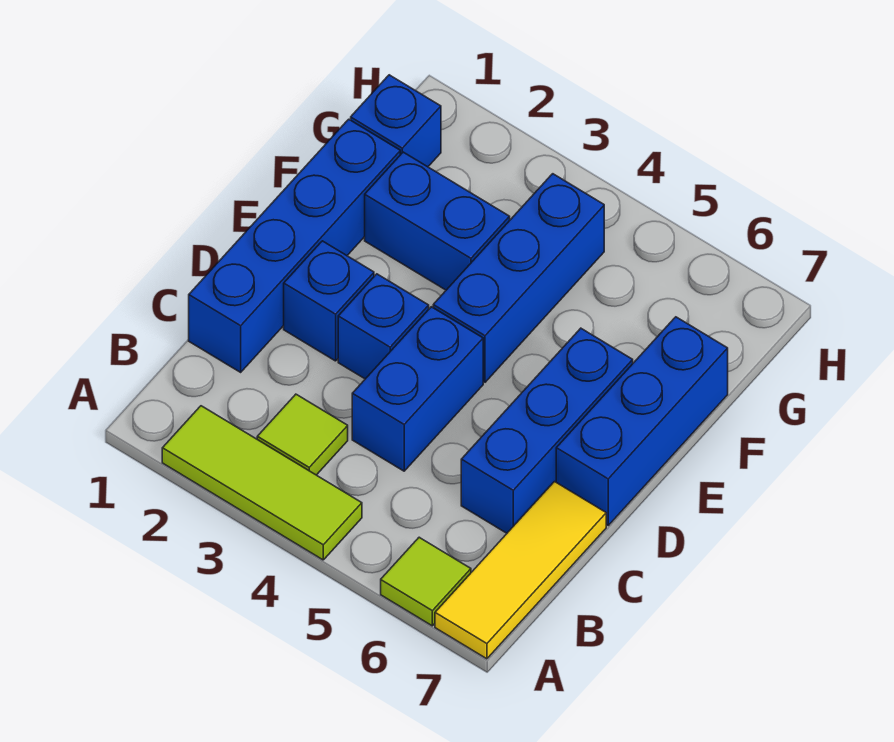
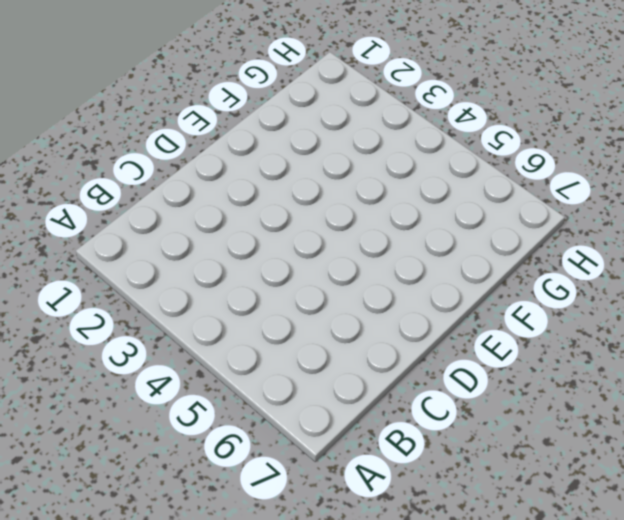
none -> lime tile A2:A4 level 1
none -> lime tile A6 level 1
none -> yellow tile A7:C7 level 1

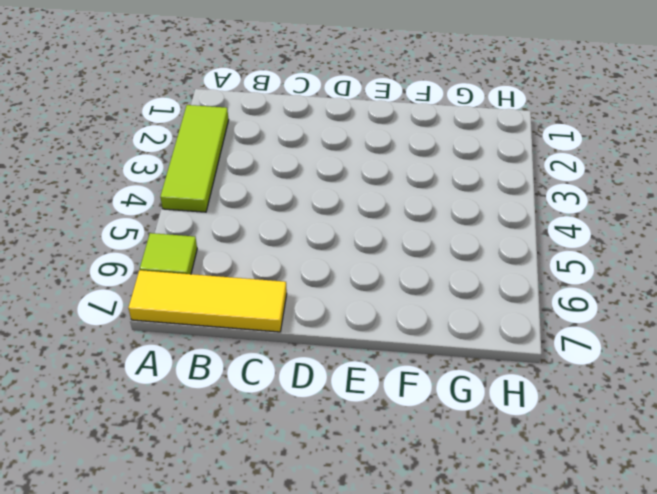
none -> lime tile B3 level 1
none -> blue brick C1:F1 level 1
none -> blue brick C4:D4 level 1

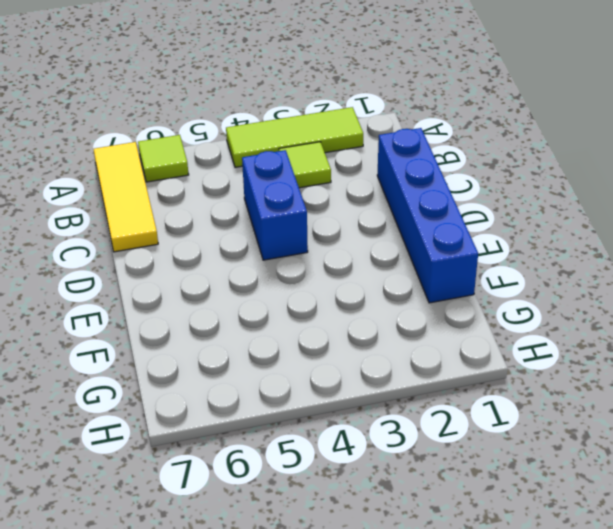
none -> blue brick C6:E6 level 1
none -> blue brick D2 level 1
none -> blue brick D3 level 1

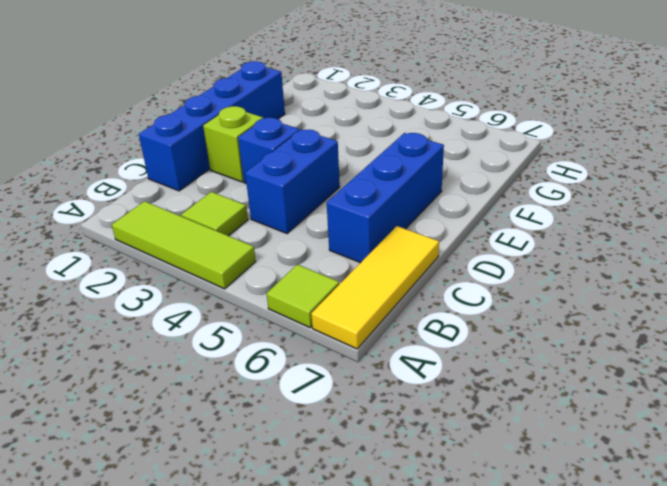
lime brick D2 level 1 -> blue brick D2 level 1
none -> blue brick D7:F7 level 1
none -> blue brick E4:G4 level 1
none -> blue brick F2:F3 level 1

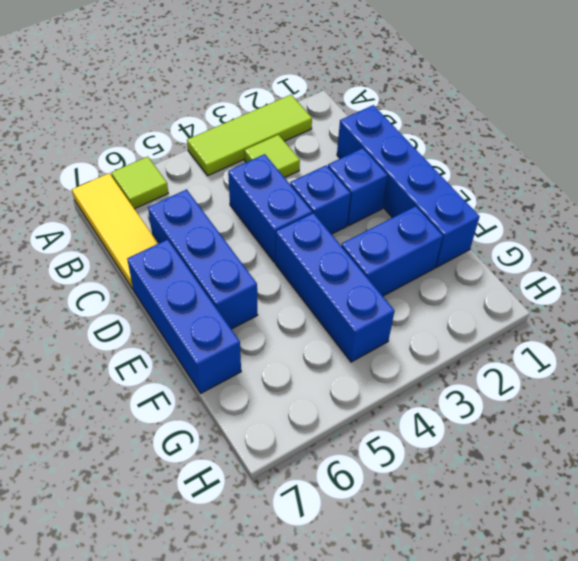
none -> blue brick G1 level 1

